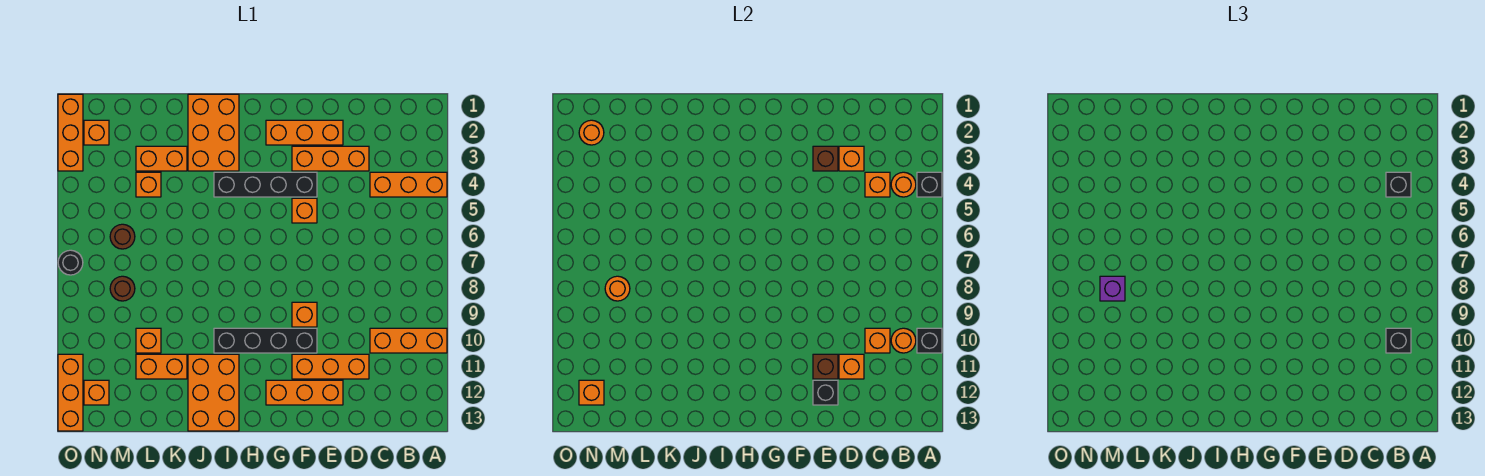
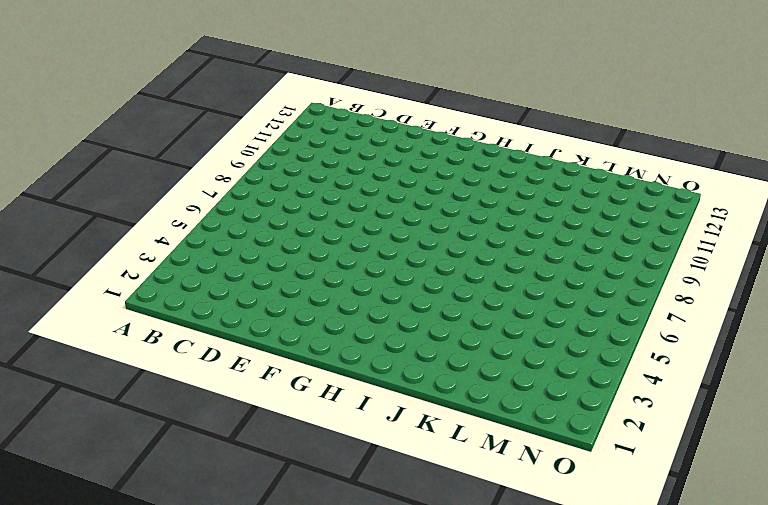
none -> orange brick A4:C4 level 1
none -> orange brick A10:C10 level 1
none -> orange brick D3:F3 level 1
none -> orange brick D11:F11 level 1

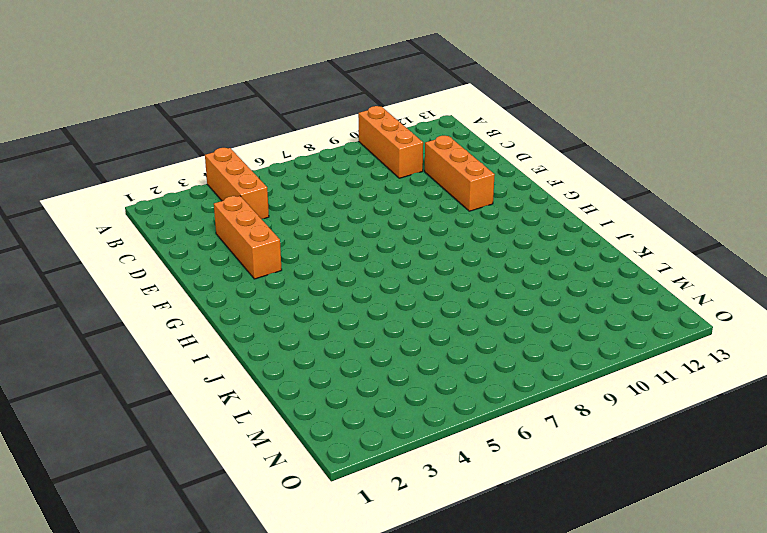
none -> orange brick E2:G2 level 1
none -> orange brick E12:G12 level 1
none -> black brick F4:I4 level 1
none -> orange brick F5 level 1

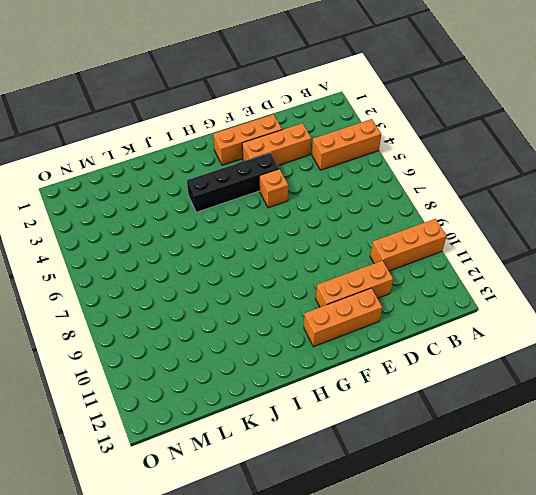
none -> orange brick F9 level 1
none -> black brick F10:I10 level 1
none -> orange brick I1:J3 level 1
none -> orange brick I11:J13 level 1

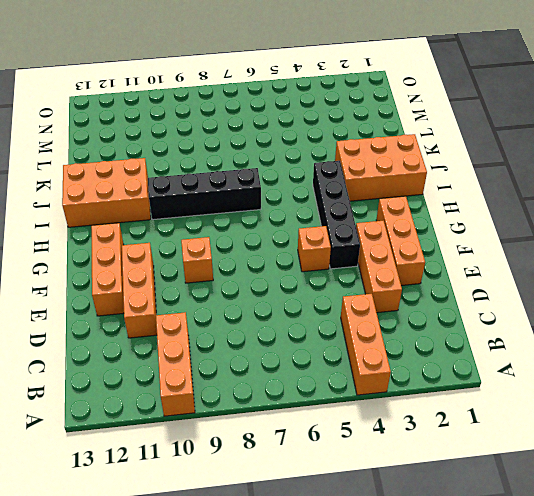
black brick I7:I10 level 1 -> black brick F10:I10 level 1
none -> orange brick K3:L3 level 1
none -> orange brick K11:L11 level 1
none -> orange brick L4 level 1
none -> orange brick L10 level 1

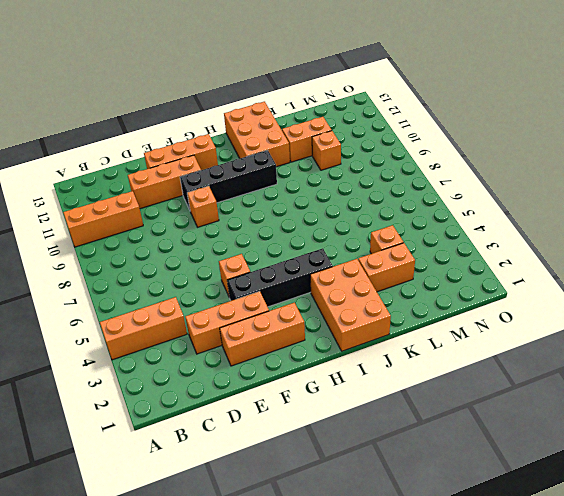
none -> brown round brick M6 level 1
none -> brown round brick M8 level 1
none -> orange brick N2 level 1
none -> orange brick N12 level 1

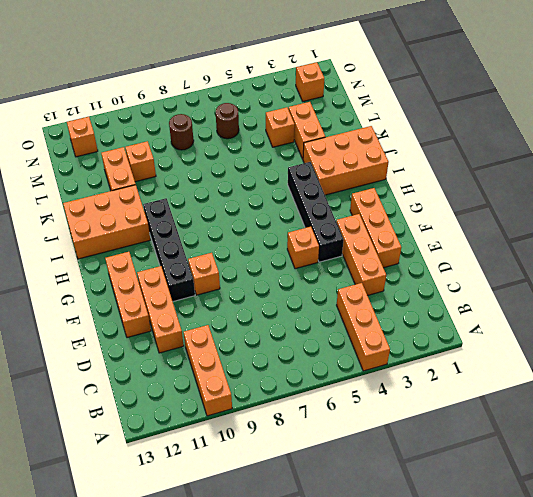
none -> orange brick O1:O3 level 1
none -> black round brick O7 level 1
none -> orange brick O11:O13 level 1
none -> black brick A4 level 2

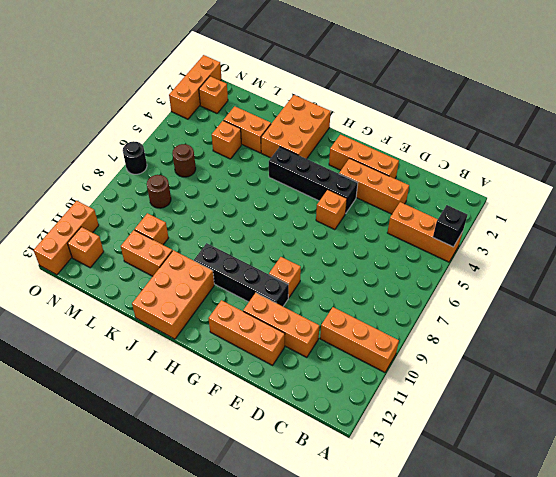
none -> black brick A10 level 2
none -> orange round brick B4 level 2
none -> orange round brick B10 level 2
none -> orange brick C4 level 2

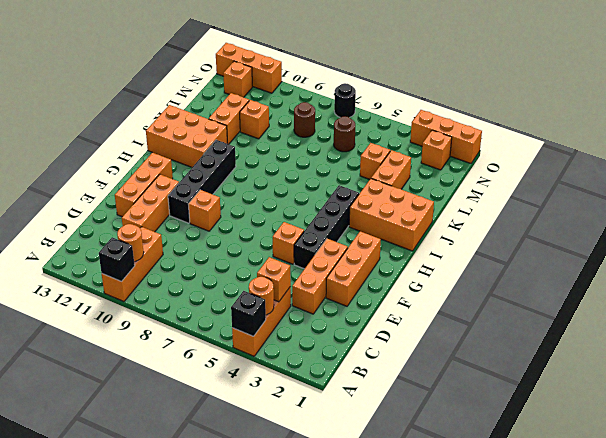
none -> orange brick C10 level 2
none -> orange brick D3 level 2
none -> orange brick D11 level 2
none -> brown brick E3 level 2

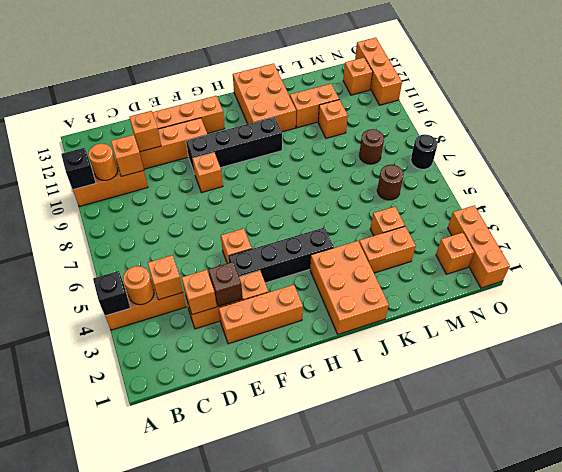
none -> brown brick E11 level 2
none -> black brick E12 level 2
none -> orange round brick M8 level 2
none -> orange round brick N2 level 2

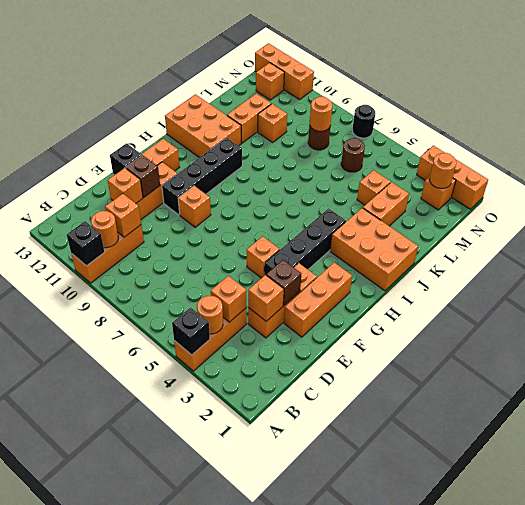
none -> orange brick N12 level 2
none -> black brick B4 level 3
none -> black brick B10 level 3
none -> purple brick M8 level 3

